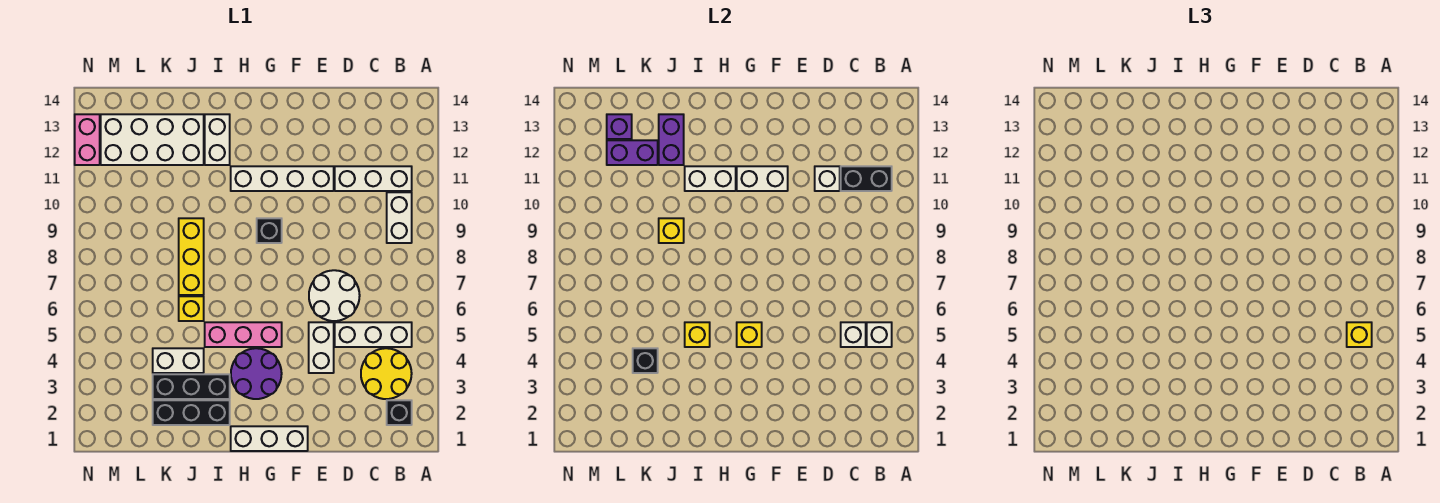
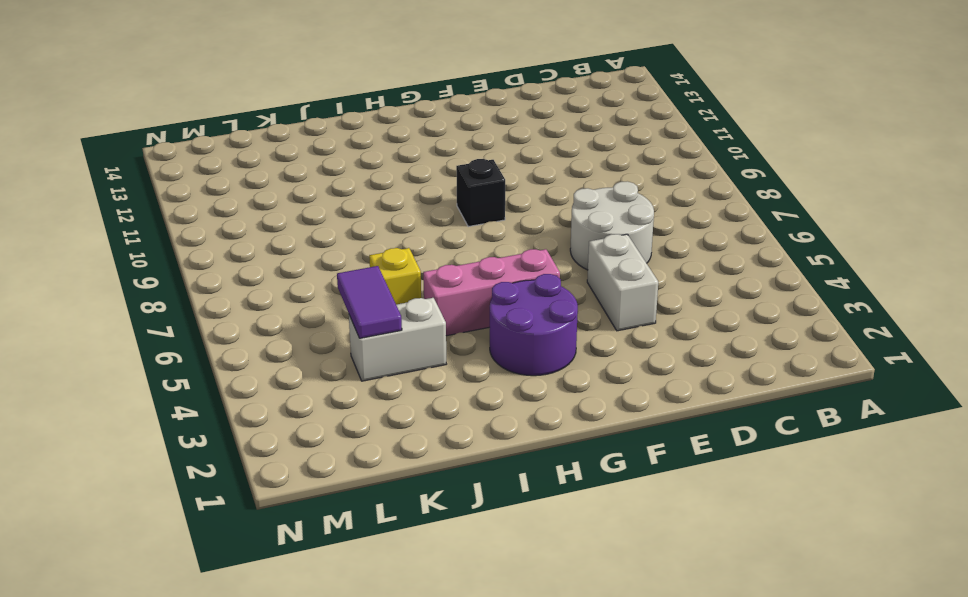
purple tile K4:K5 level 2 -> black brick K4 level 2
none -> black brick B2 level 1
none -> yellow round brick B3:C4 level 1
none -> white brick B5:D5 level 1
none -> white brick B9:B10 level 1

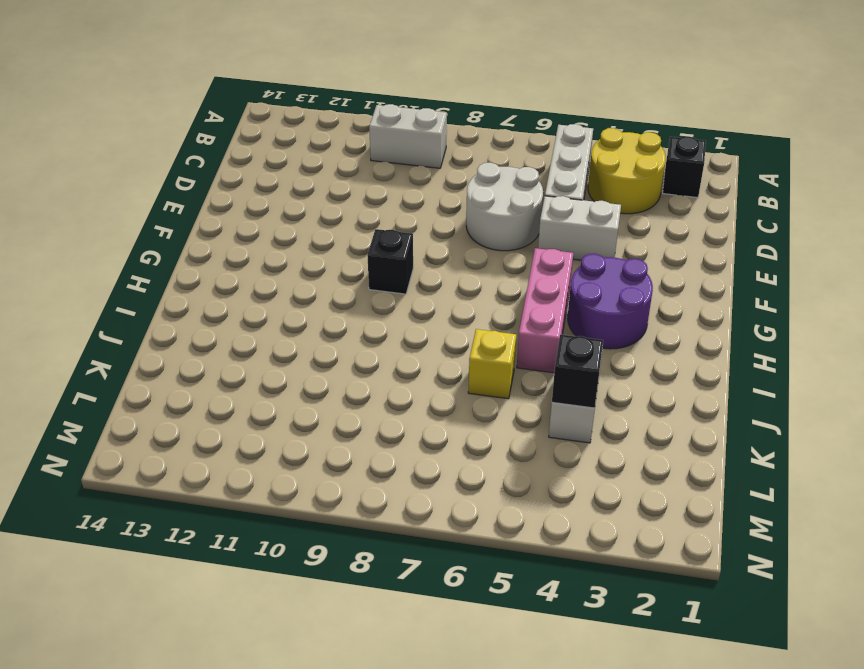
none -> white brick B11:D11 level 1
none -> white brick E11:H11 level 1
none -> white brick F1:H1 level 1
none -> black brick I2:K2 level 1

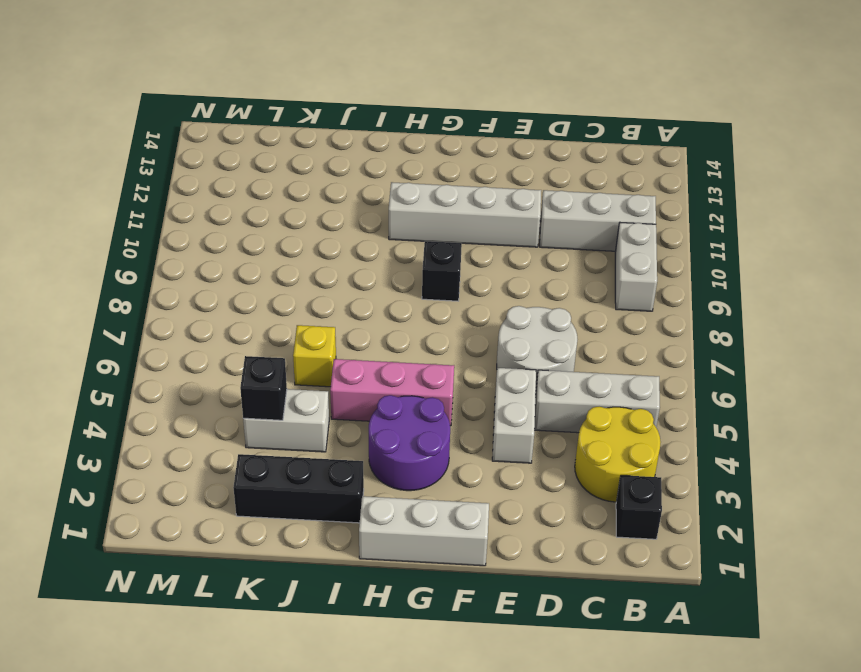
none -> black brick I3:K3 level 1
none -> white brick I12:I13 level 1
none -> yellow brick J7:J9 level 1
none -> white brick J12:M13 level 1

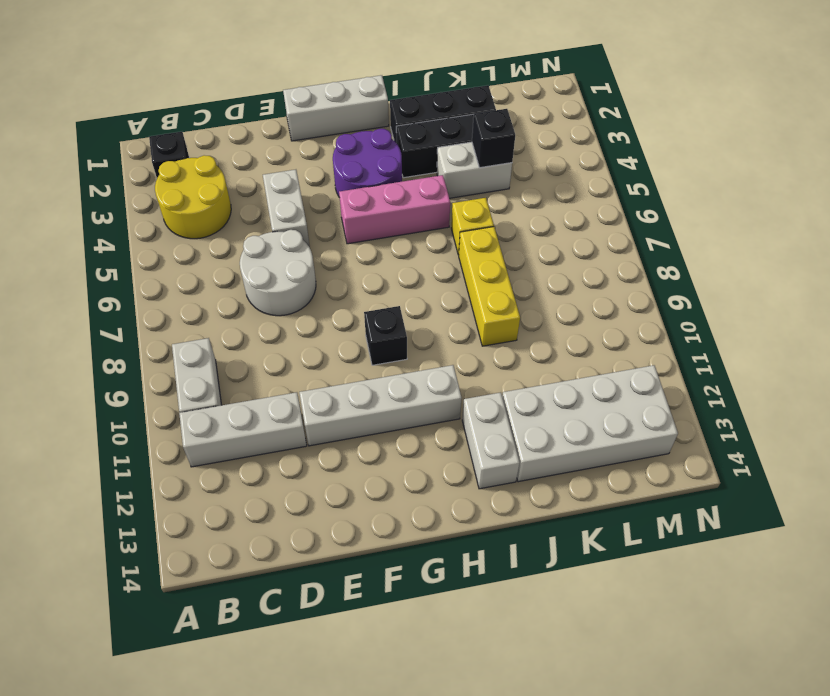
none -> white brick B5:D5 level 1
none -> pink brick N12:N13 level 1
none -> white brick B5 level 2
none -> black brick B11:C11 level 2

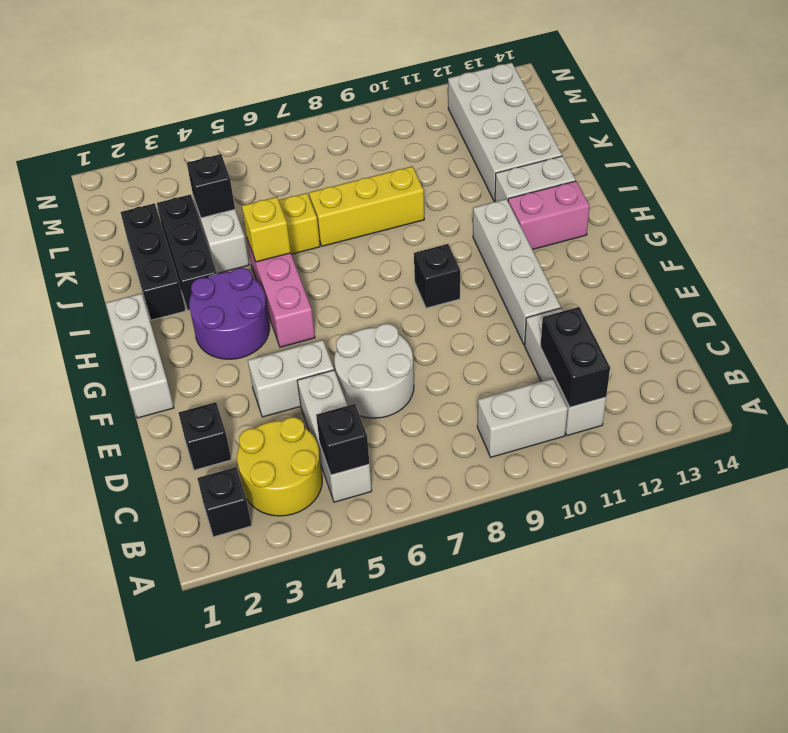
black brick B5 level 2 -> white brick B5 level 2
black brick D2 level 1 -> none
pink brick H12:H13 level 1 -> pink brick N12:N13 level 1
none -> white brick C5 level 2
none -> white brick D11 level 2
none -> white brick F11:G11 level 2
none -> yellow brick G5 level 2

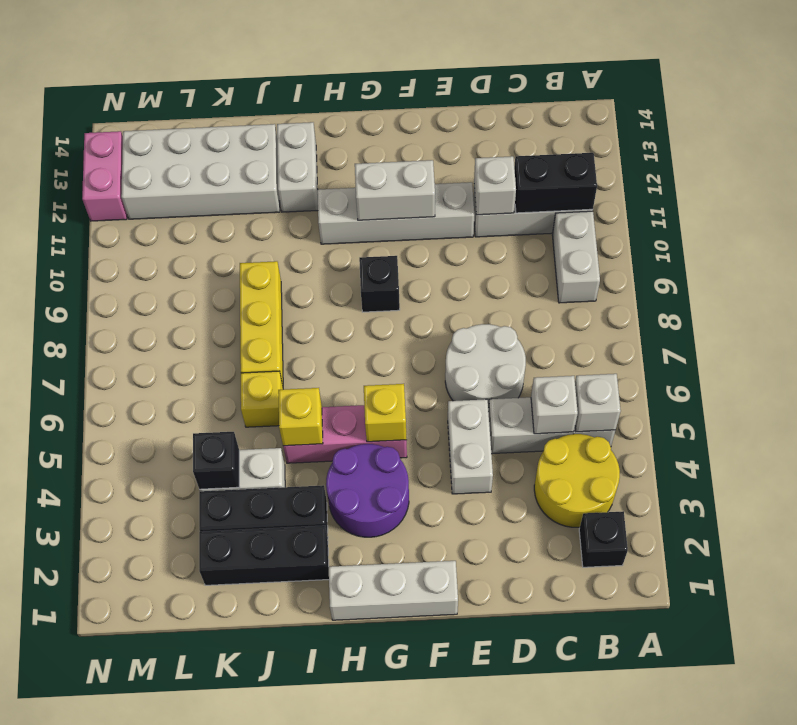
none -> white brick H11:I11 level 2
none -> yellow brick J9 level 2
none -> purple brick J12:J13 level 2
none -> purple brick K12:L12 level 2

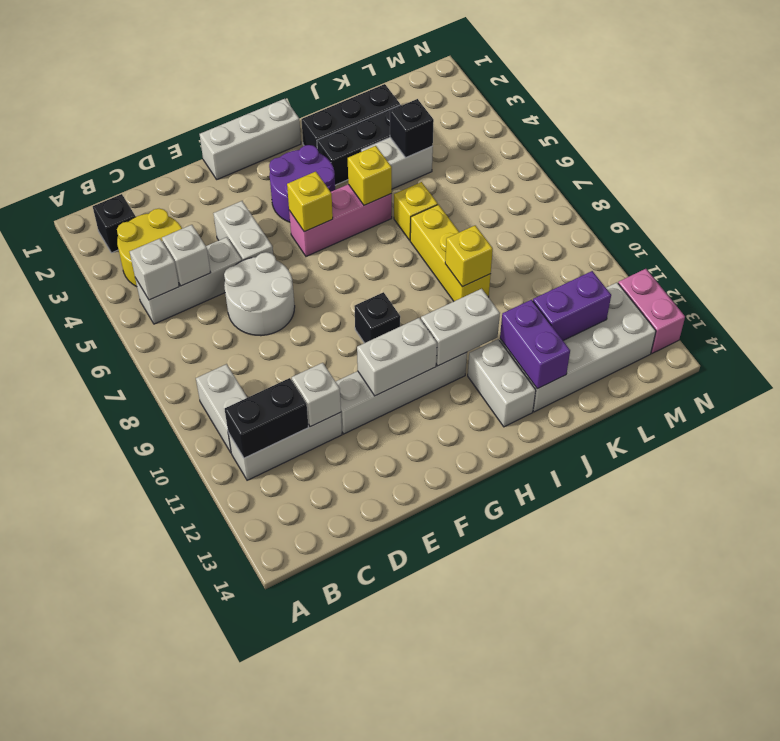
none -> purple brick L13 level 2
none -> yellow brick B5 level 3

